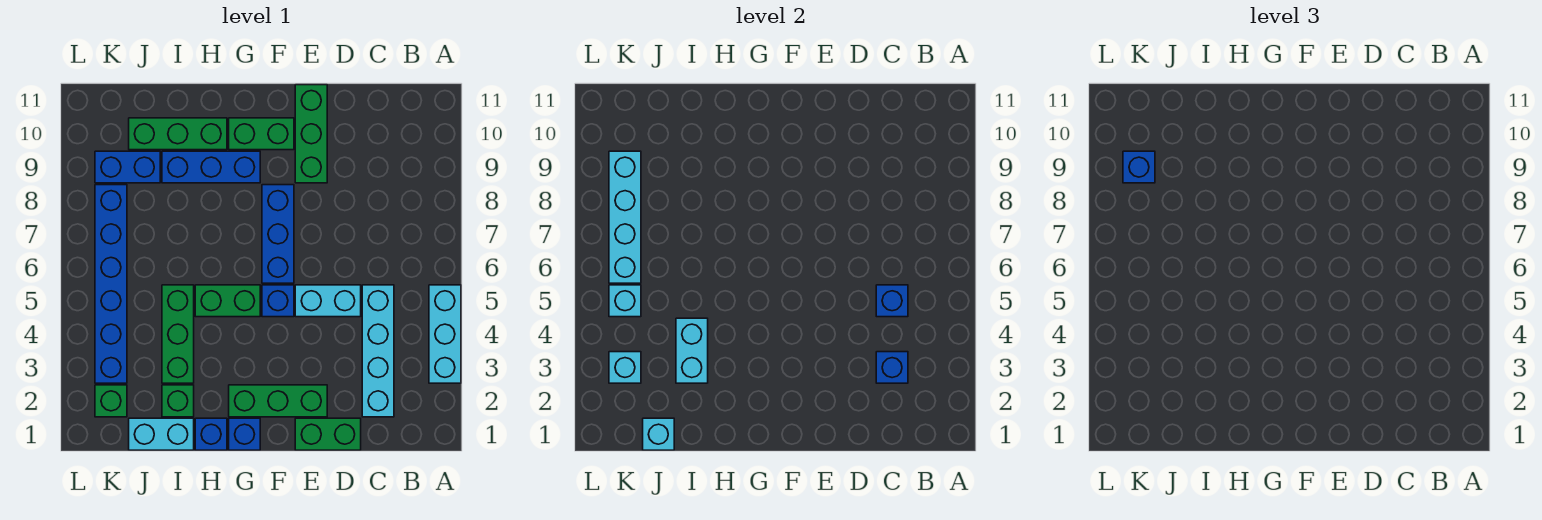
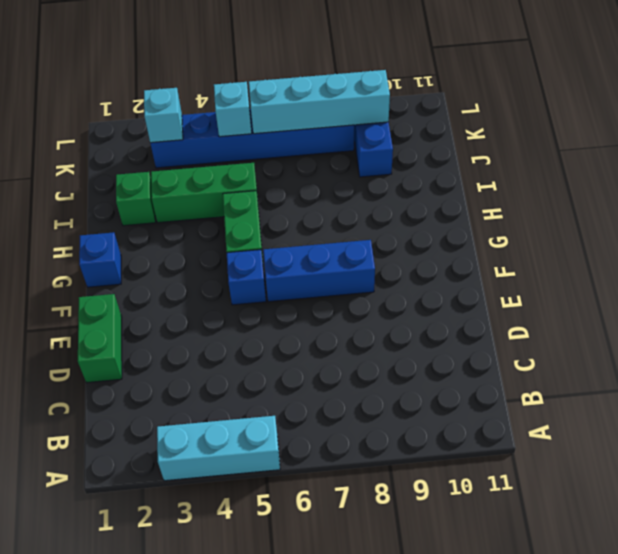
none -> cyan brick C2:C5 level 1
none -> cyan brick D5:E5 level 1
none -> green brick E2:G2 level 1

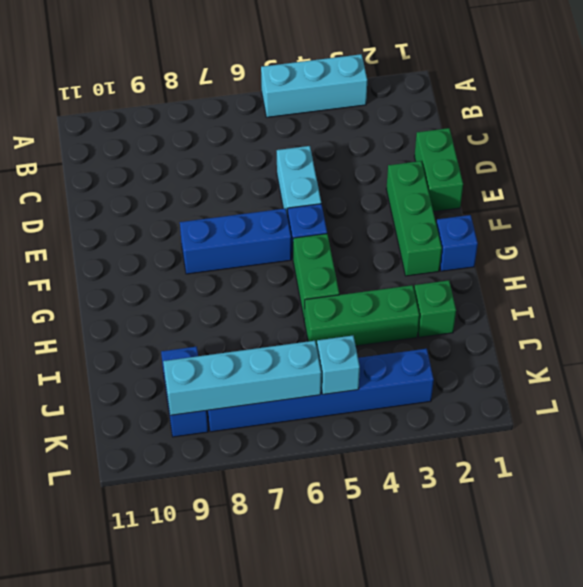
none -> cyan brick C2:C5 level 1
none -> green brick E9:E11 level 1
none -> green brick F10:G10 level 1

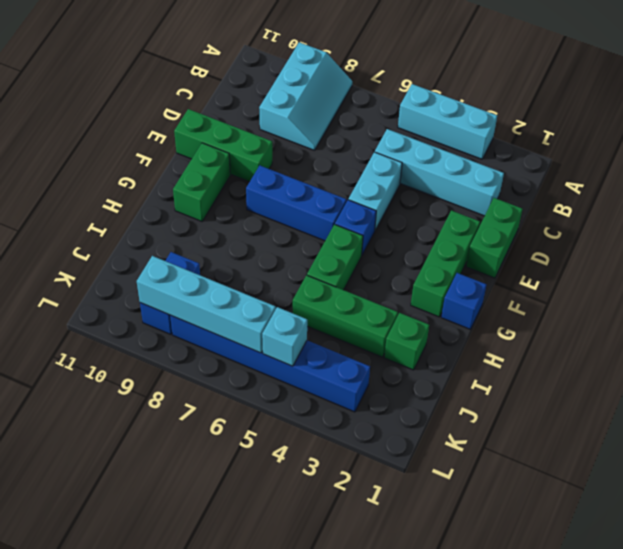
cyan slope A8:C9 level 1 top 9 -> none
none -> blue brick G9:I9 level 1
none -> blue brick H1 level 1
none -> green brick H10:J10 level 1

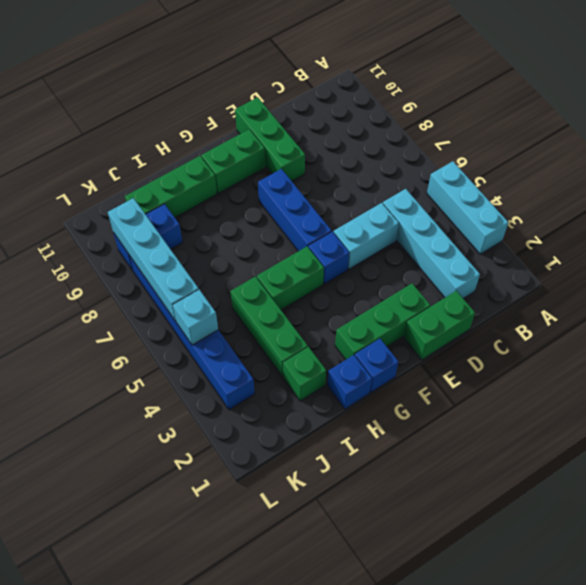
none -> blue brick G9:I9 level 1
none -> cyan brick I1:J1 level 1
none -> green brick K2 level 1

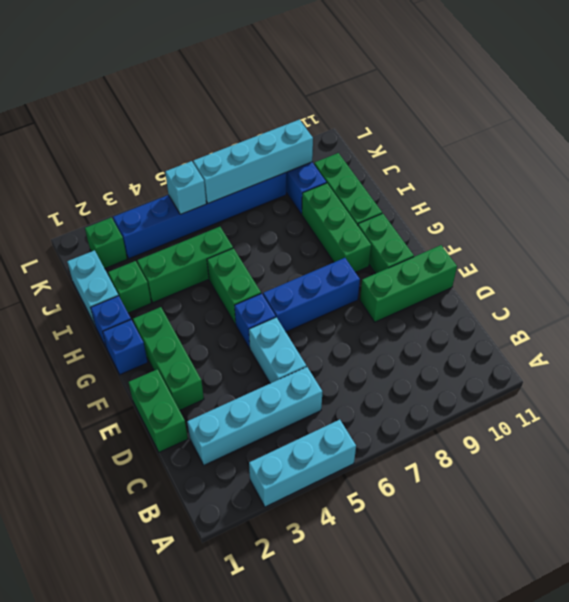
green brick G9:I9 level 1 -> blue brick G9:I9 level 1
none -> blue brick C3 level 2
none -> blue brick C5 level 2
none -> cyan brick I3:I4 level 2

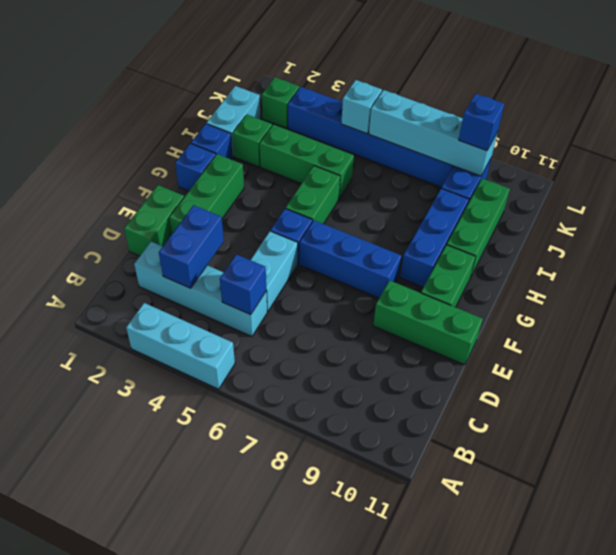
blue brick C3:D3 level 2 -> blue brick C3 level 2
none -> cyan brick I3:I4 level 2
none -> cyan brick J1 level 2
none -> cyan brick K3 level 2

